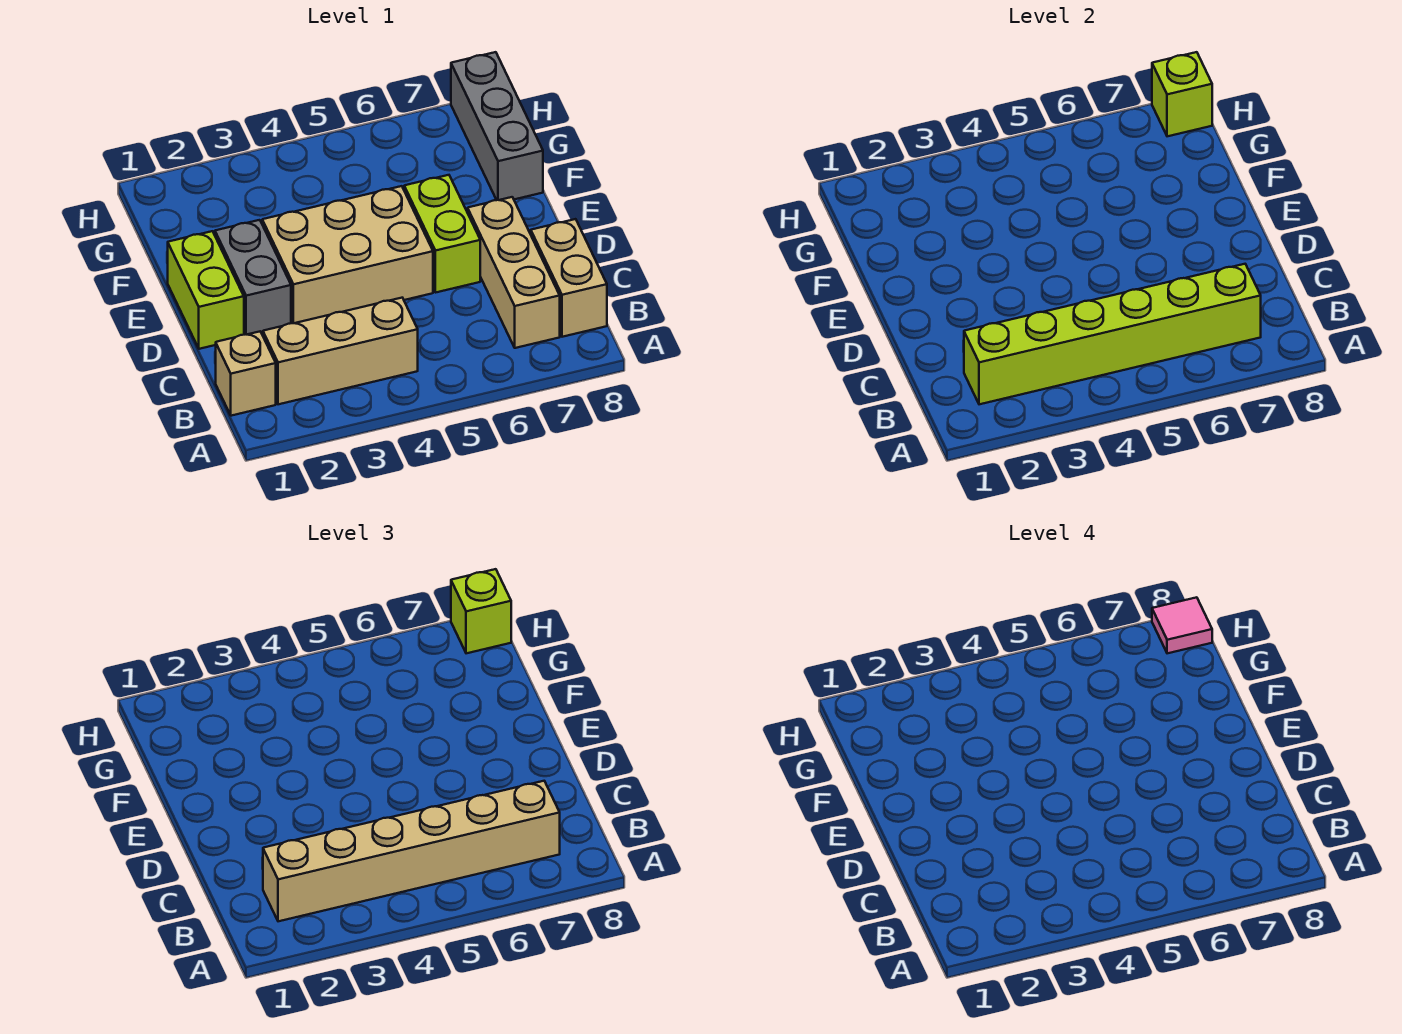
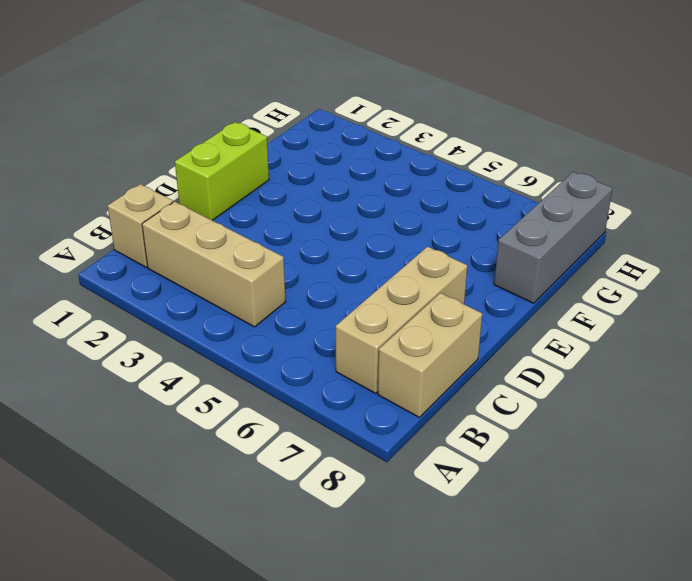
none -> grey brick D2:E2 level 1
none -> tan brick D3:E5 level 1
none -> lime brick D6:E6 level 1

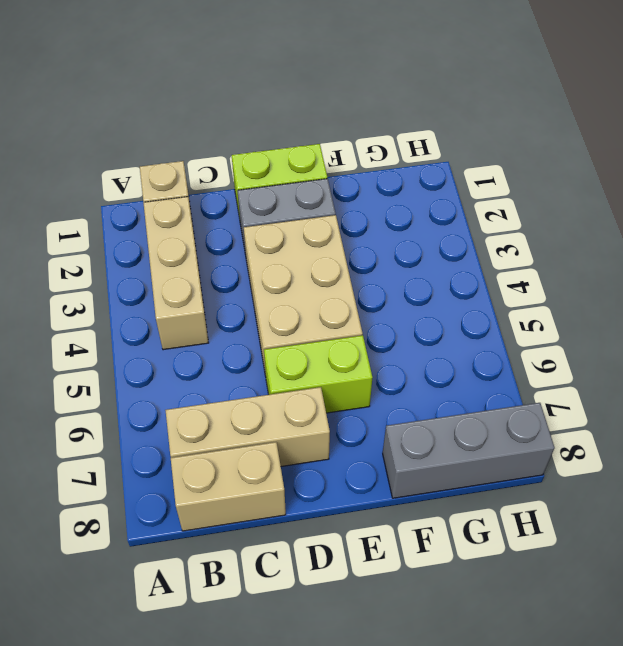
none -> lime brick B2:B7 level 2
none -> lime brick H8 level 2
none -> tan brick B2:B7 level 3

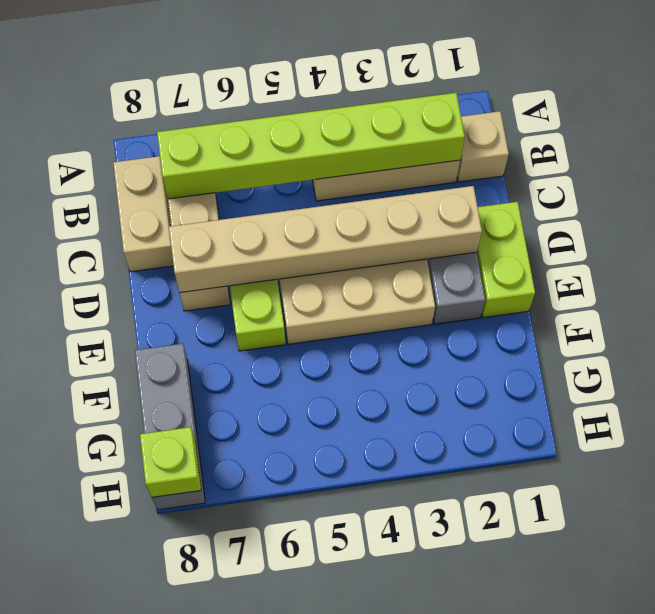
tan brick D2:D7 level 2 -> tan brick B2:B7 level 3
none -> lime brick H8 level 3
none -> pink tile H8 level 4

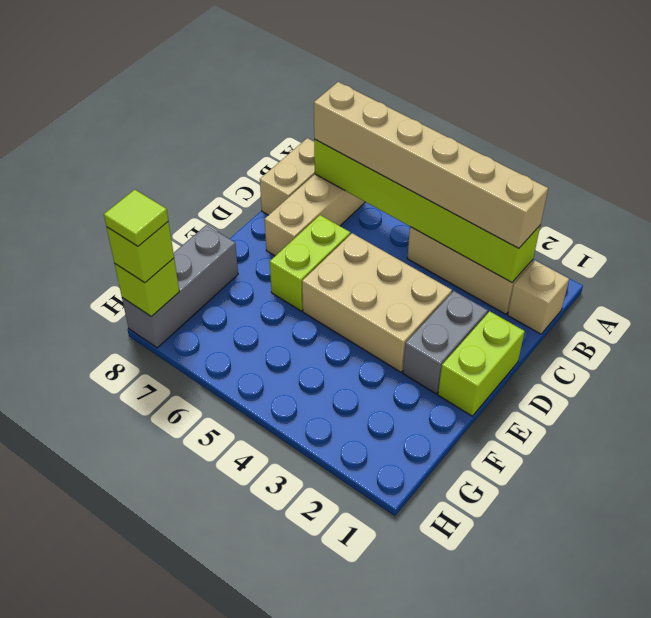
lime tile H8 level 4 -> pink tile H8 level 4

